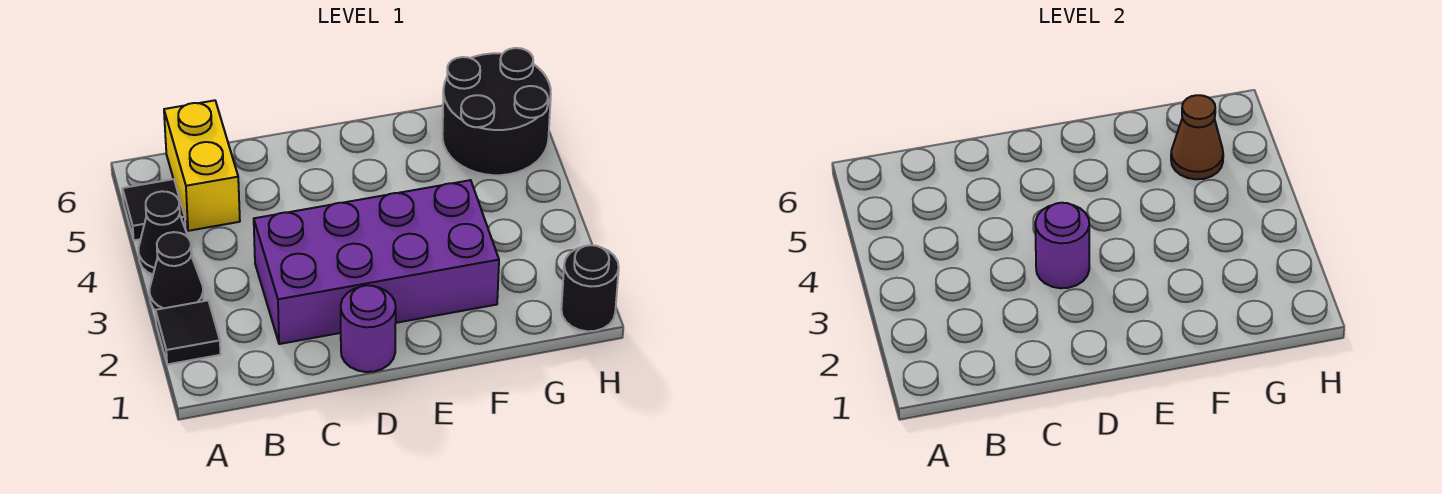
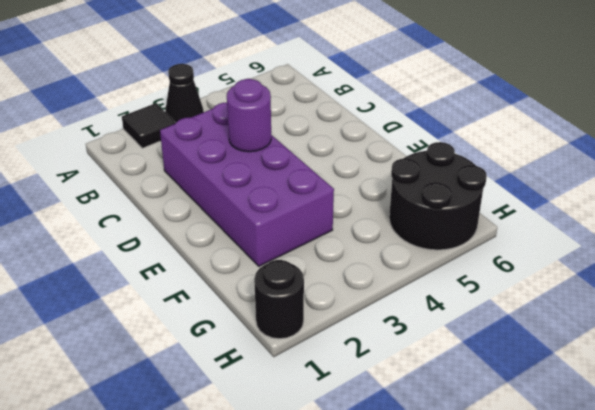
none -> black cone A4 level 1
none -> black tile A5 level 1

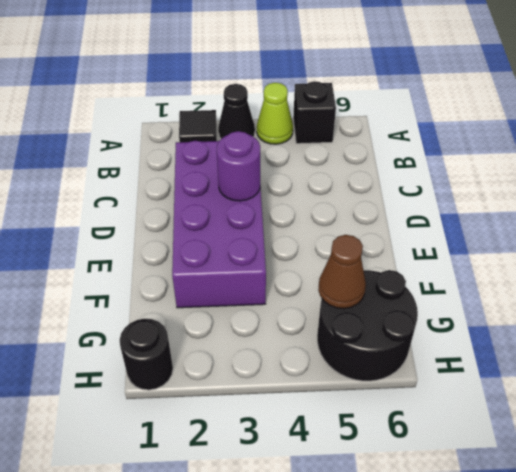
lime cone A4 level 1 -> black cone A4 level 1
black brick A5 level 1 -> black tile A5 level 1
none -> yellow brick B5:B6 level 1
none -> purple round brick D1 level 1

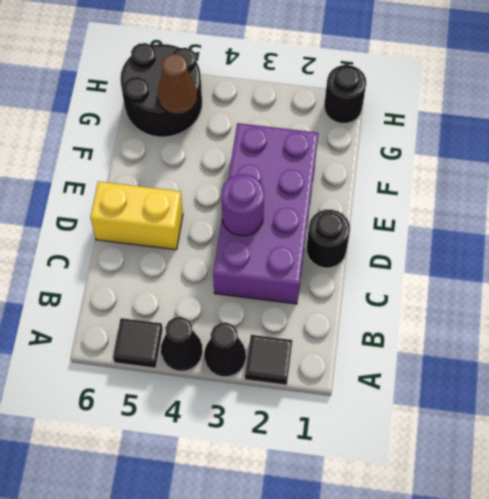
black round brick D1 level 1 -> purple round brick D1 level 1
yellow brick D5:D6 level 1 -> yellow brick B5:B6 level 1

